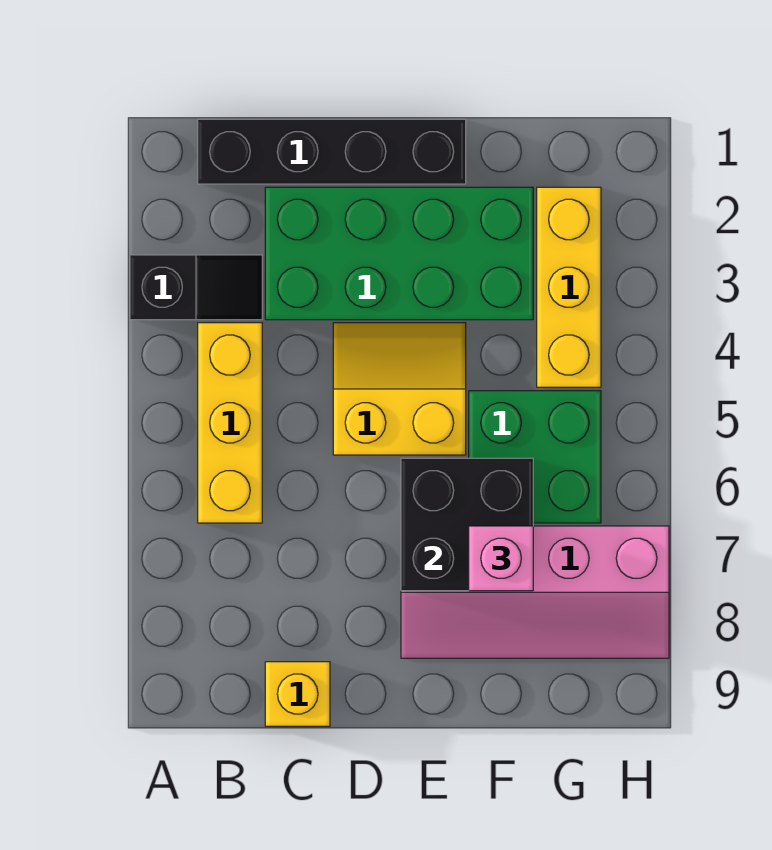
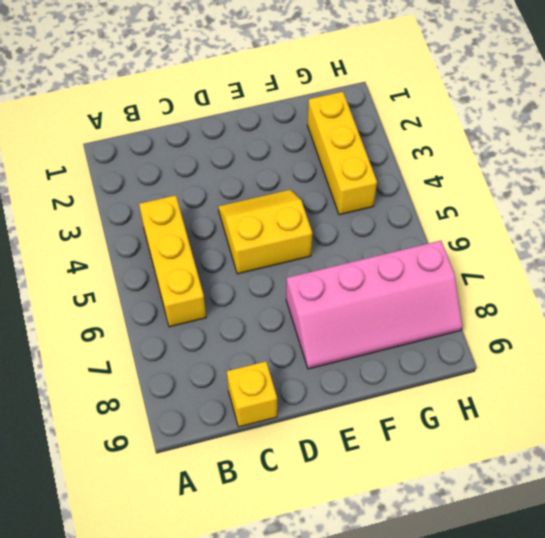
none -> black slope A3:B3 level 1 top A
none -> black brick B1:E1 level 1

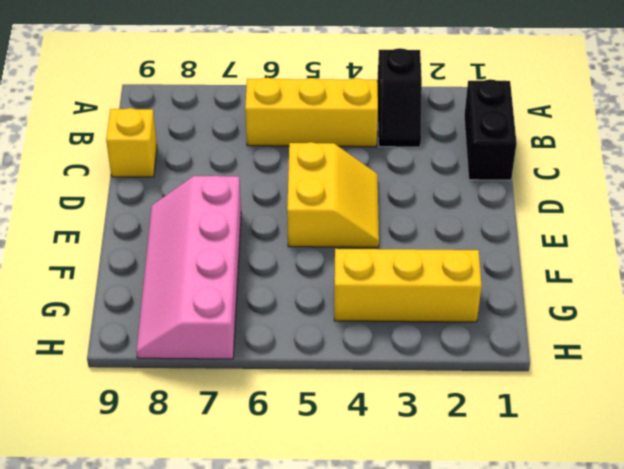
black brick B1:C1 level 1 -> black brick B1:E1 level 1
none -> green brick C2:F3 level 1
none -> green brick F5:G6 level 1

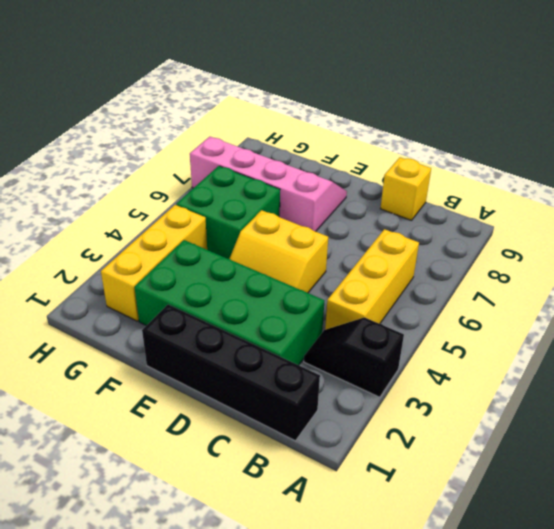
none -> black brick E6:F7 level 2
none -> pink brick F7 level 3

